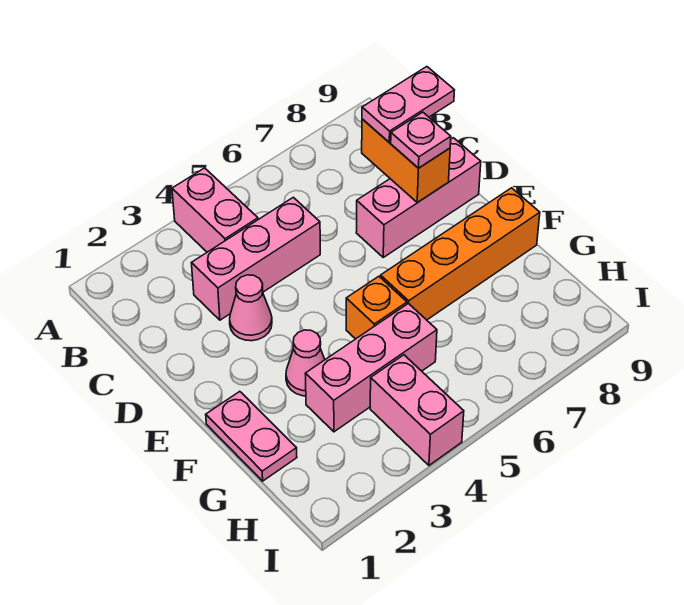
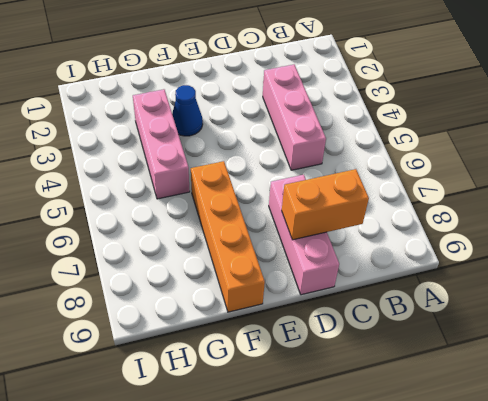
blue cone F3 level 1 -> pink cone F3 level 1
none -> pink brick A4:B4 level 1
none -> pink cone D3 level 1
none -> pink plate F1:G1 level 1

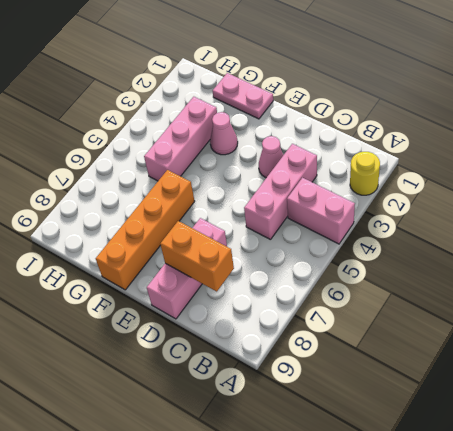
yellow round brick A2 level 1 -> none
none -> orange brick F5 level 1
none -> pink brick H4:I4 level 1
none -> pink plate C8:C9 level 3

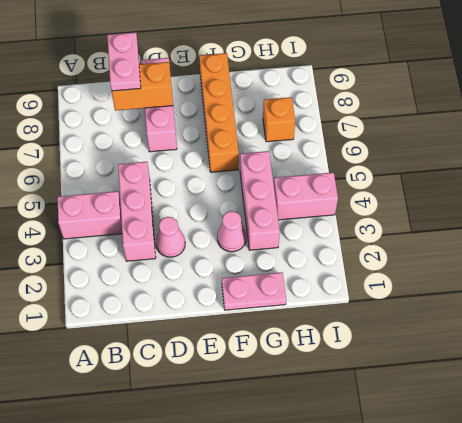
orange brick H7 level 1 -> orange brick F5 level 1
none -> pink plate D8 level 3

